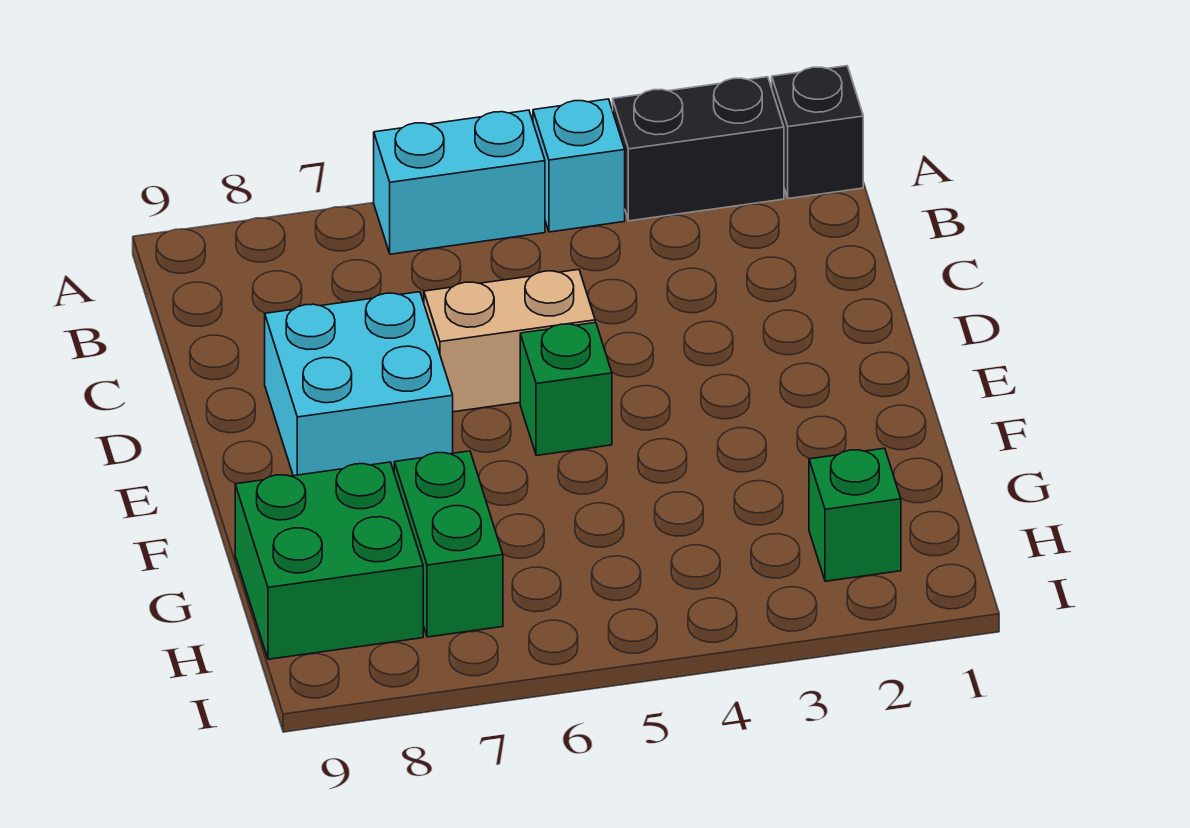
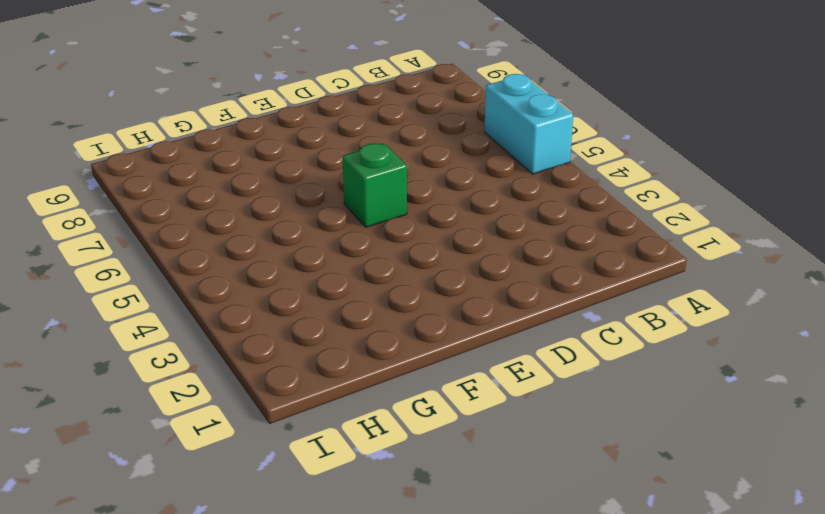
none -> black brick A1 level 1
none -> black brick A2:A3 level 1

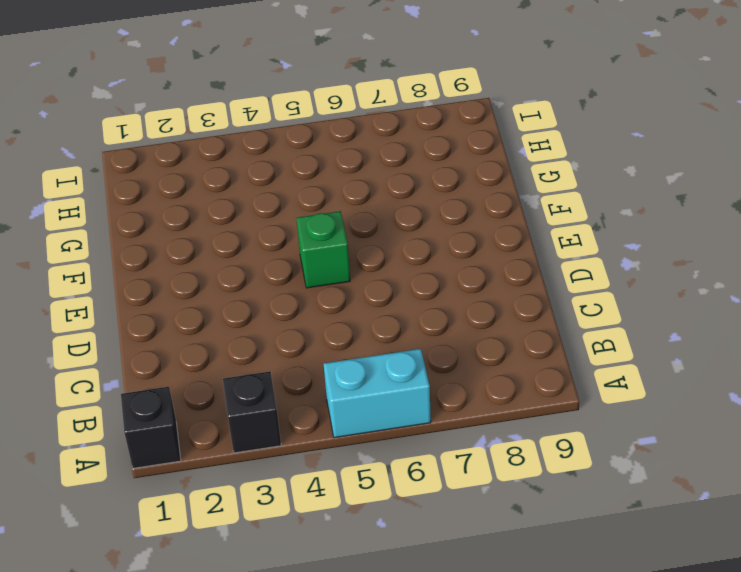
black brick A3 level 1 -> black brick A2:A3 level 1
none -> cyan brick A4 level 1
none -> tan brick D5:D6 level 1

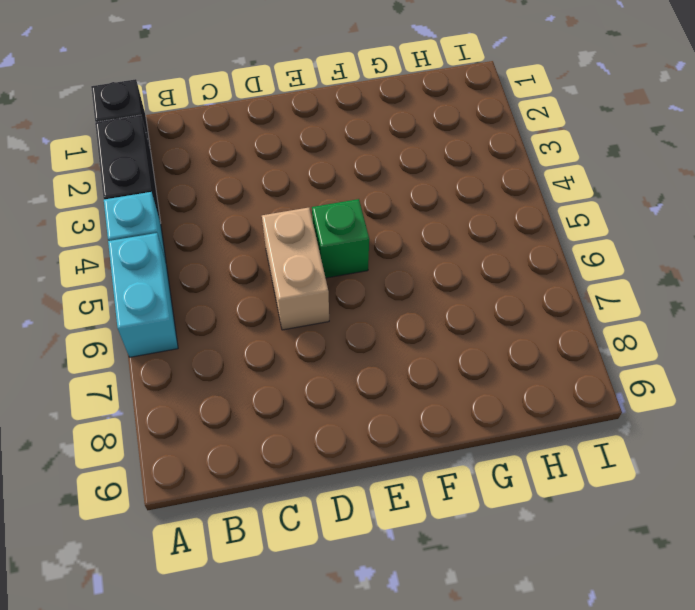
none -> cyan brick D7:E8 level 1
none -> green brick G7:H7 level 1

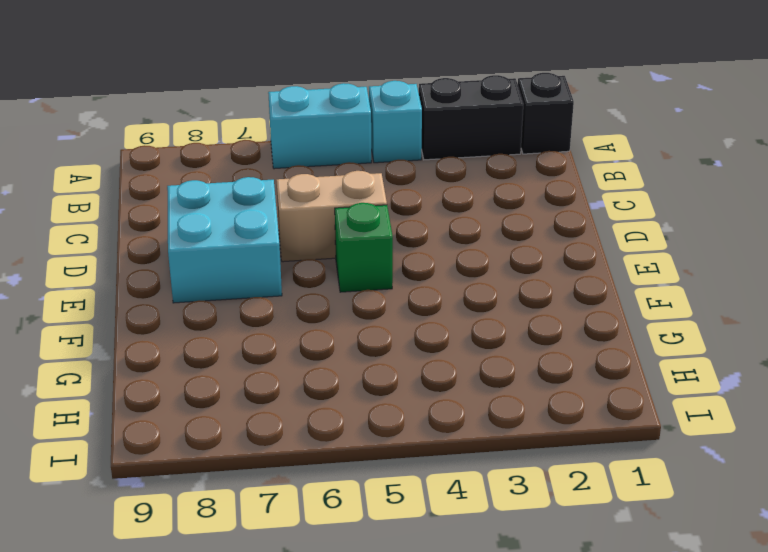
none -> green brick G7:H7 level 1
none -> green brick G8:H9 level 1

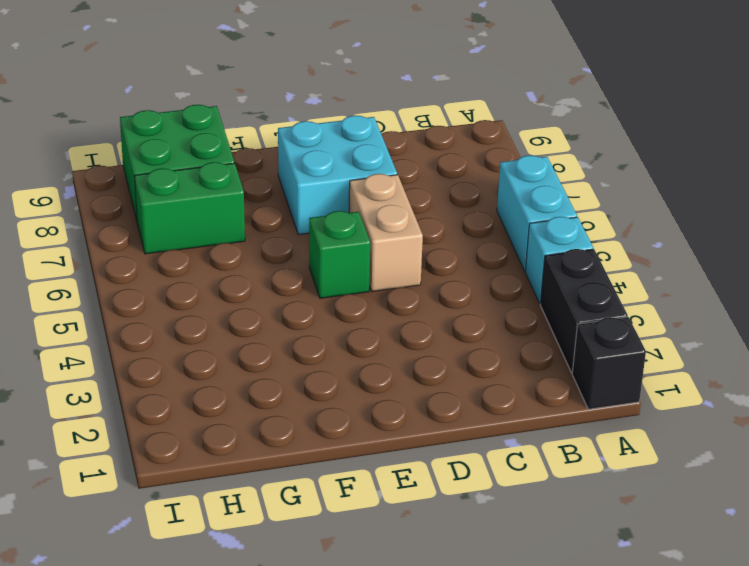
none -> green brick H2 level 1

